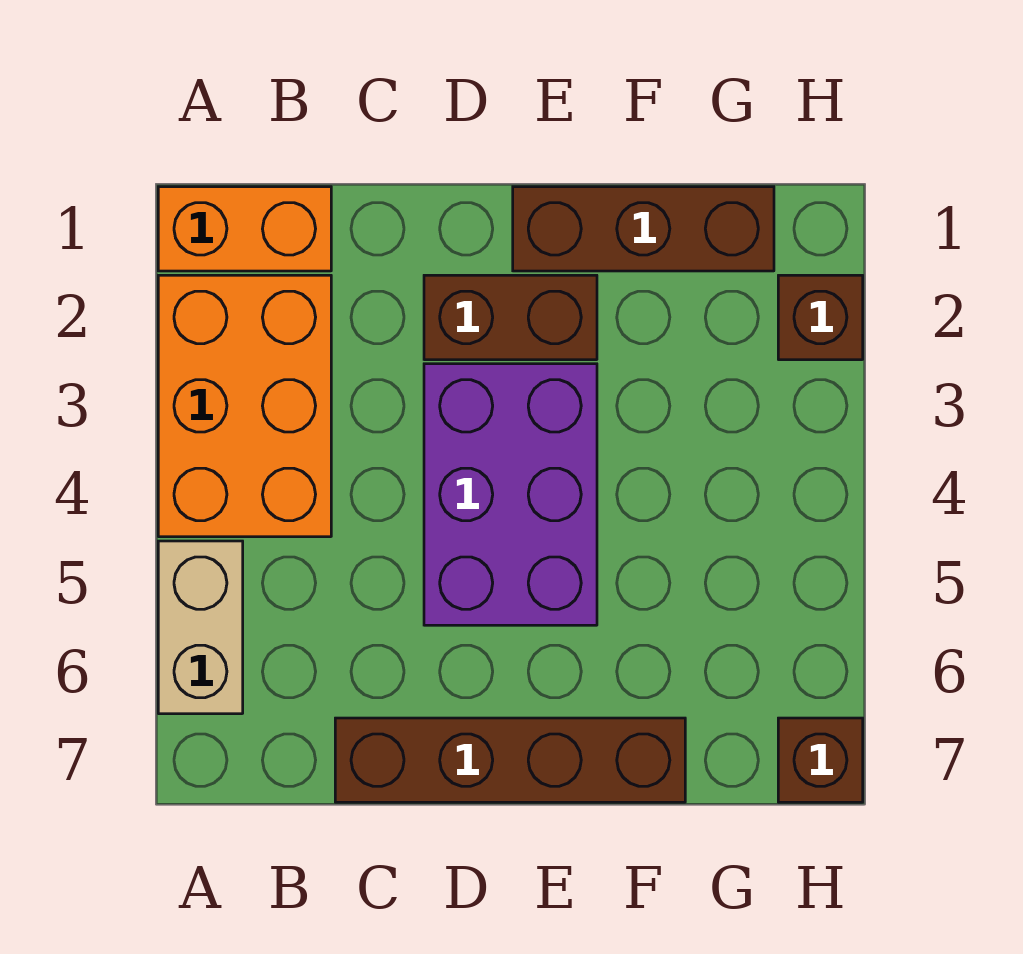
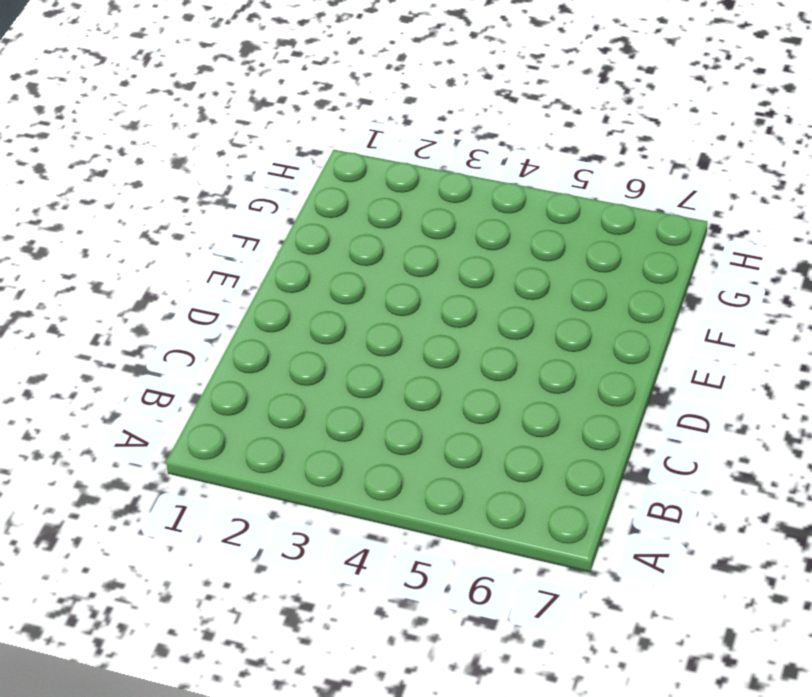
none -> orange brick A1:B1 level 1
none -> orange brick A2:B4 level 1

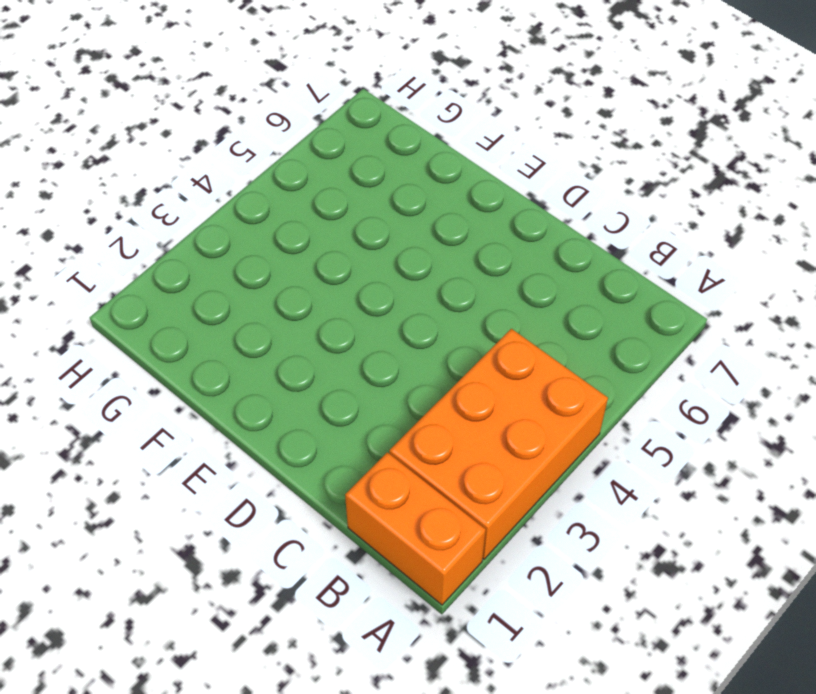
none -> tan brick A5:A6 level 1
none -> brown brick C7:F7 level 1

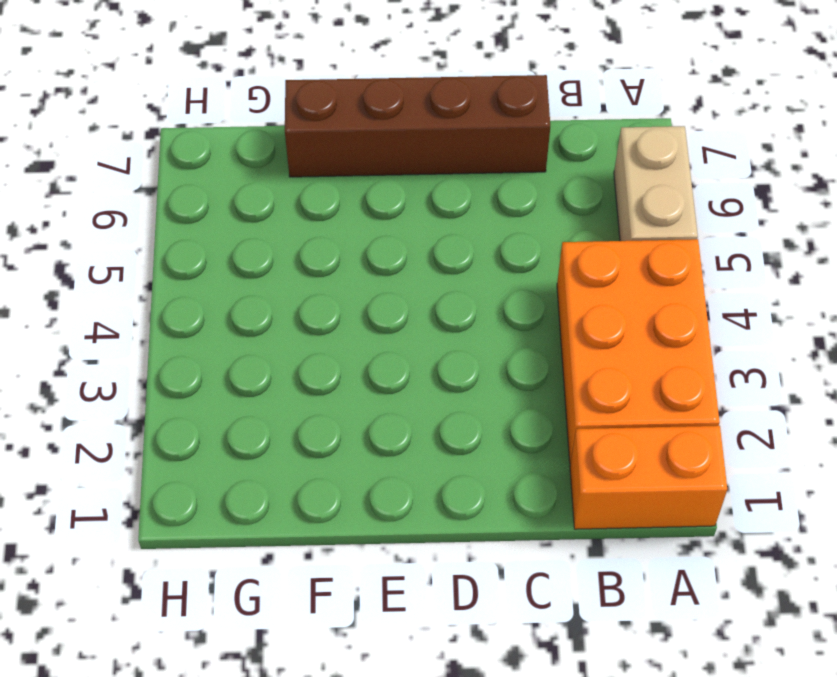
none -> brown brick D2:E2 level 1
none -> purple brick D3:E5 level 1

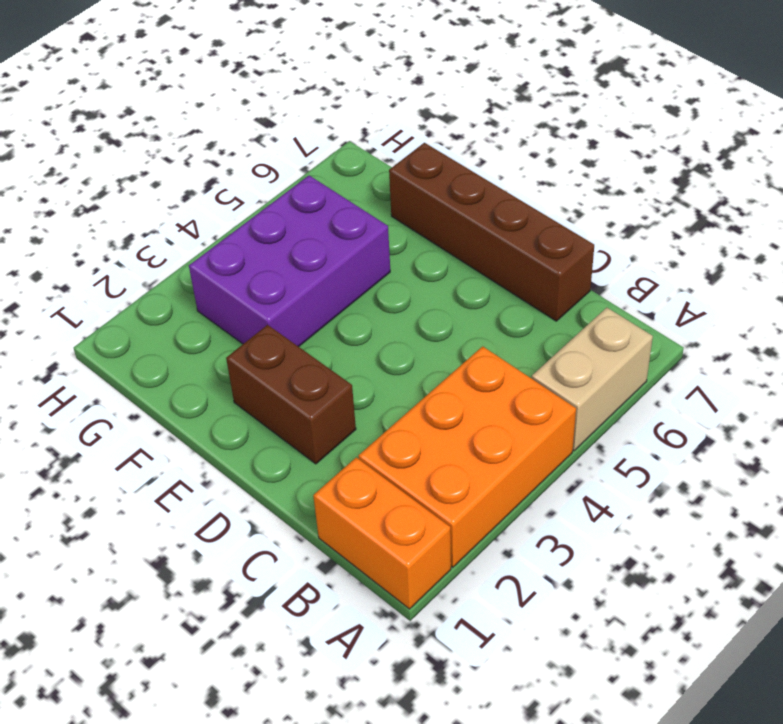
purple brick F3:G5 level 1 -> purple brick D3:E5 level 1
none -> brown brick E1:G1 level 1
none -> brown brick H2 level 1

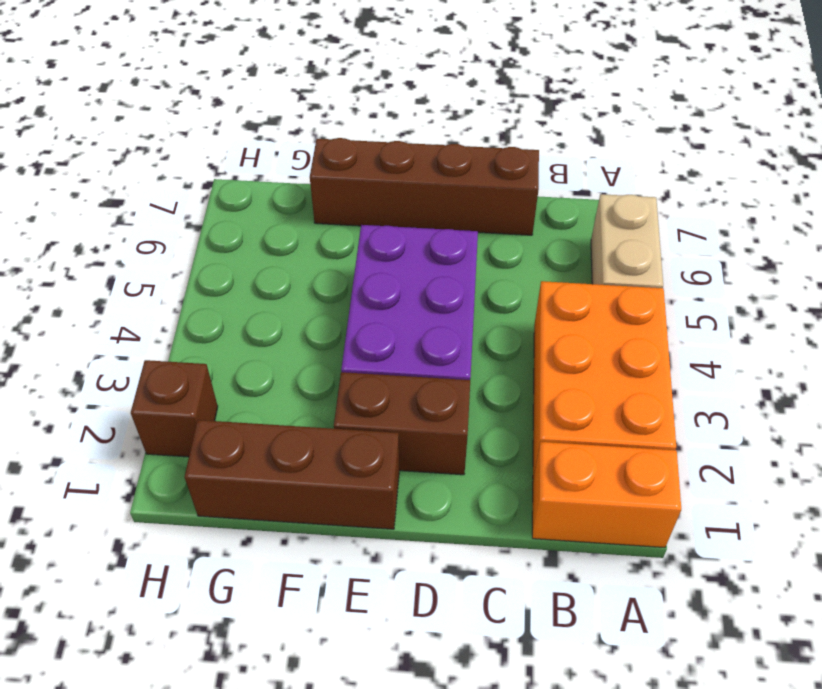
none -> brown brick H7 level 1

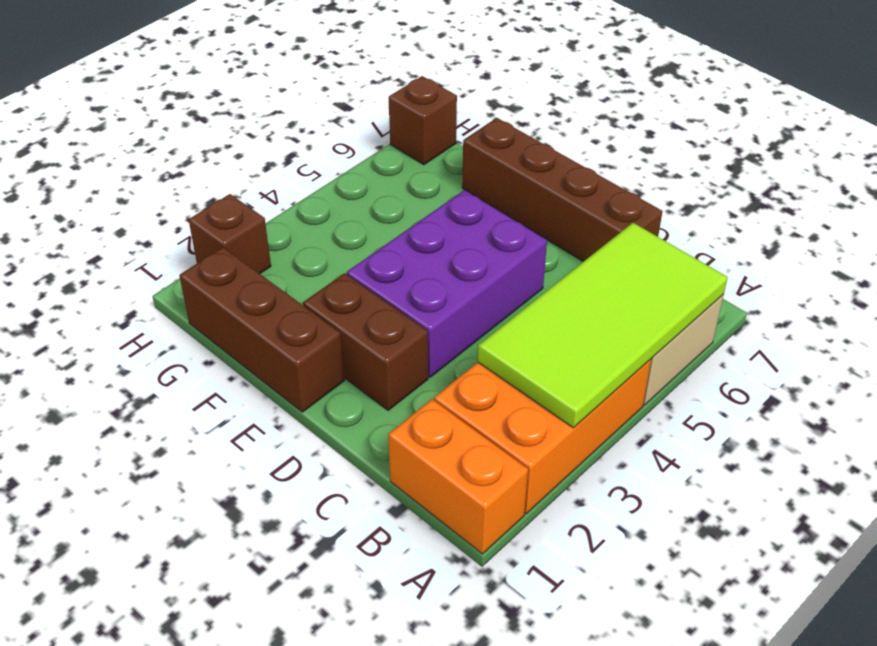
lime tile A3:B6 level 2 -> none

